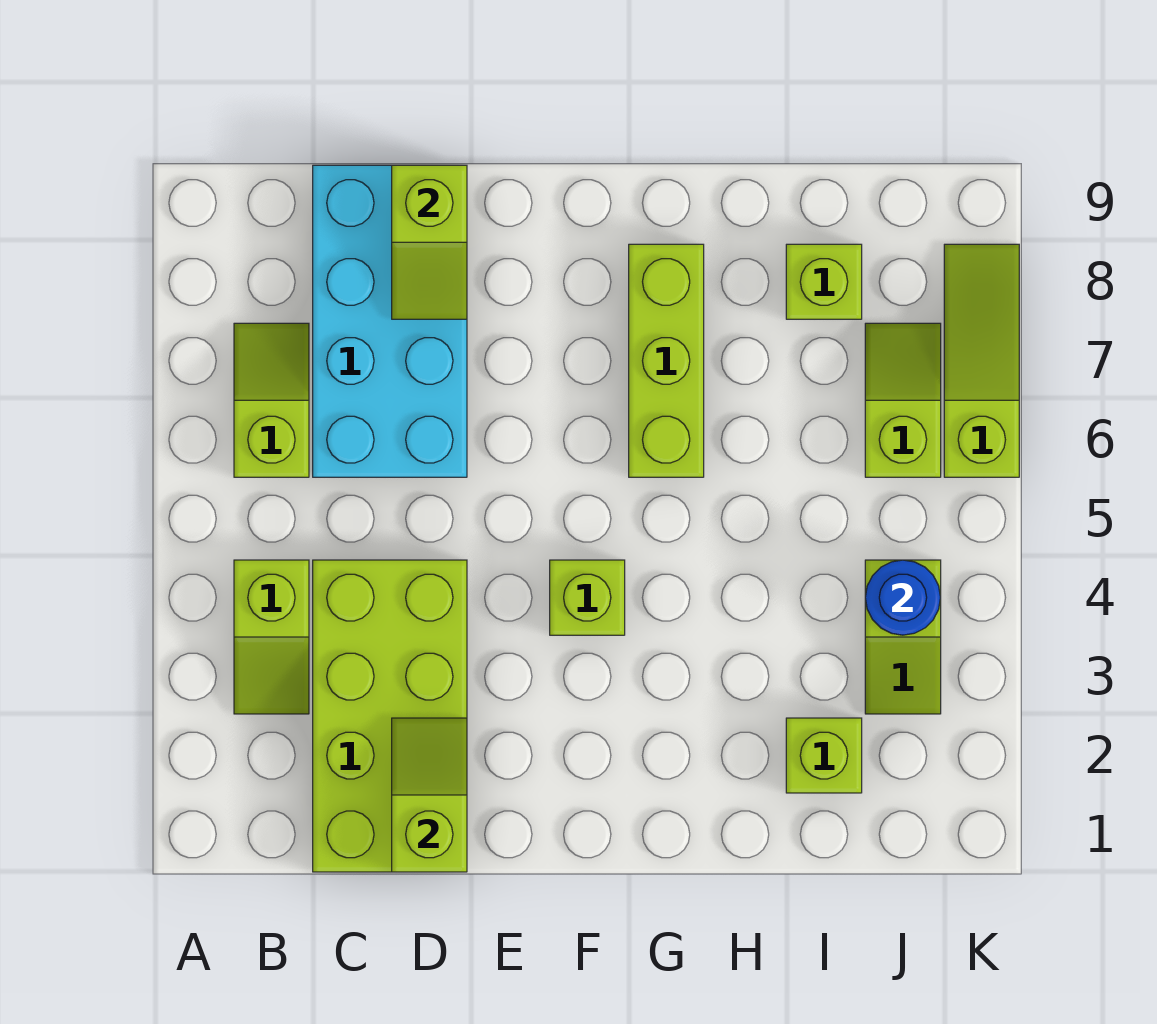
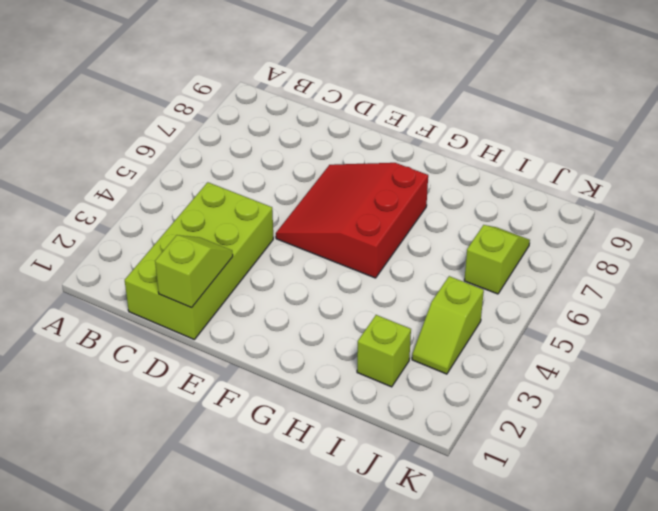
red slope E5:G7 level 1 top G -> lime brick G6:G8 level 1
none -> lime slope B3:B4 level 1 top 4
none -> lime slope B6:B7 level 1 top 6
none -> cyan brick C6:D9 level 1

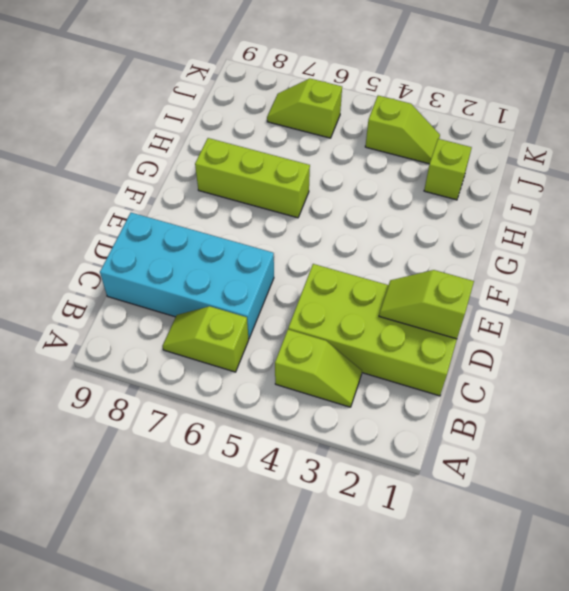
none -> lime brick F4 level 1
none -> lime brick I8 level 1
none -> lime slope K6:K8 level 1 top 6

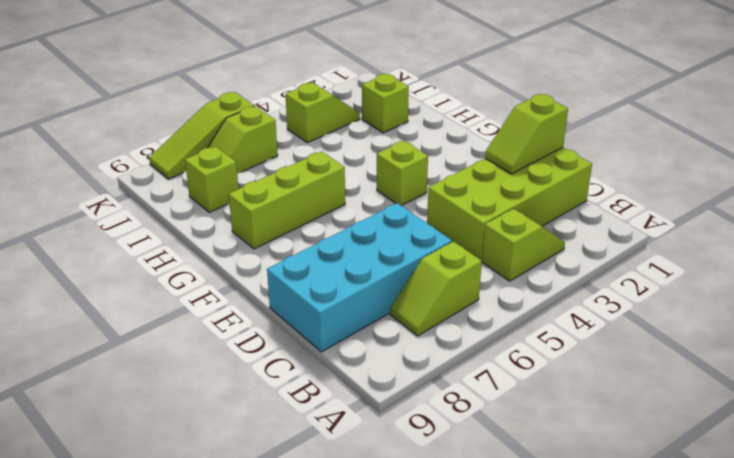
none -> lime slope D8:D9 level 2 top 9
none -> blue round brick J4 level 2

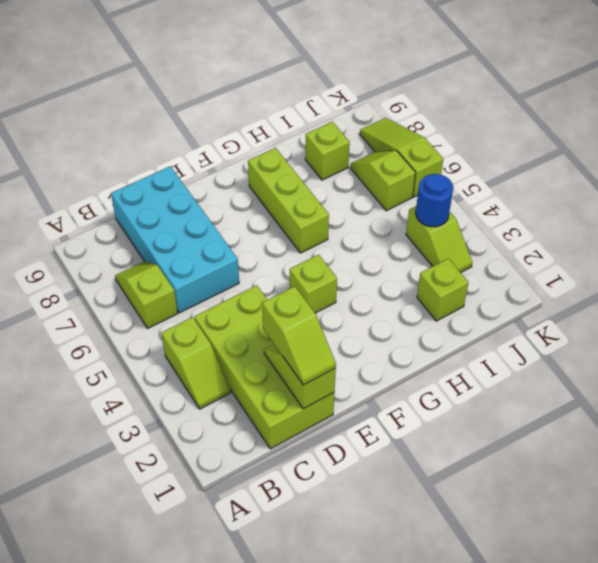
lime slope D1:D2 level 3 top 2 -> lime slope D8:D9 level 2 top 9

